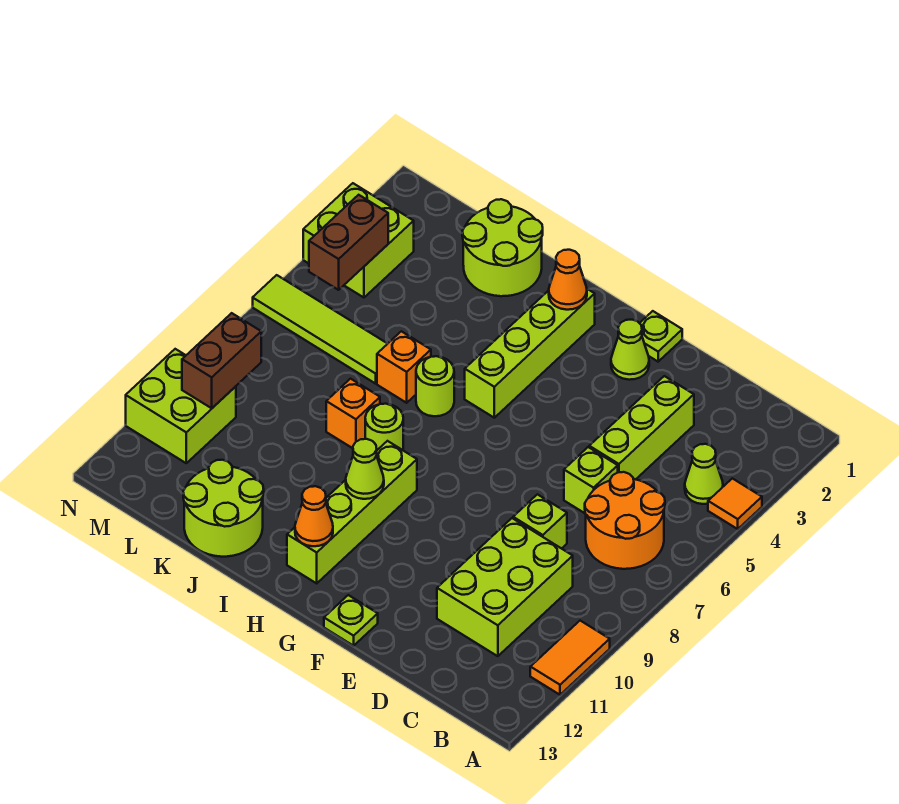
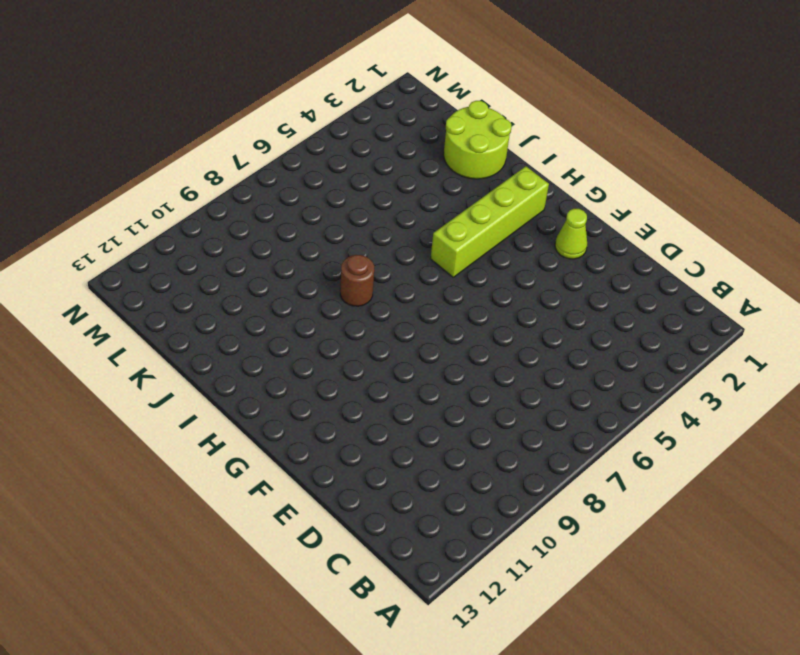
brown round brick I8 level 1 -> lime round brick I8 level 1
none -> orange tile A4 level 1
none -> orange tile A10:A11 level 1
none -> lime cone B4 level 1

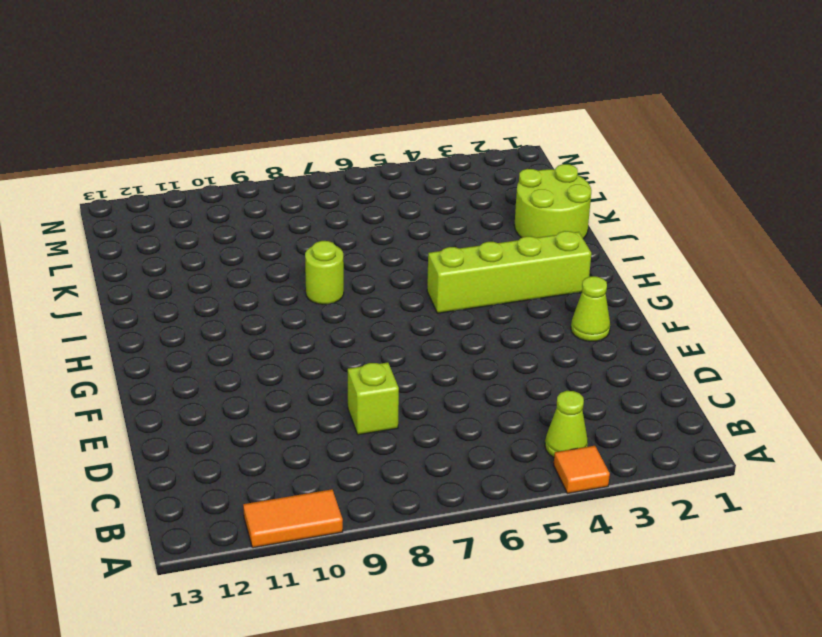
none -> orange round brick B6:C7 level 1
none -> lime brick C9:D11 level 1
none -> lime brick D3:D5 level 1

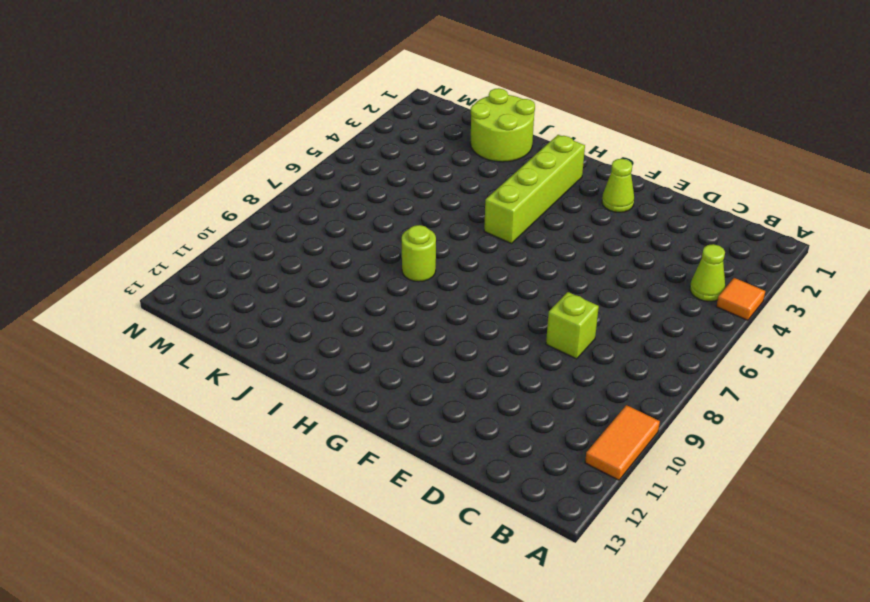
none -> orange round brick B6:C7 level 1
none -> lime brick C9:D11 level 1
none -> lime brick D3:D5 level 1

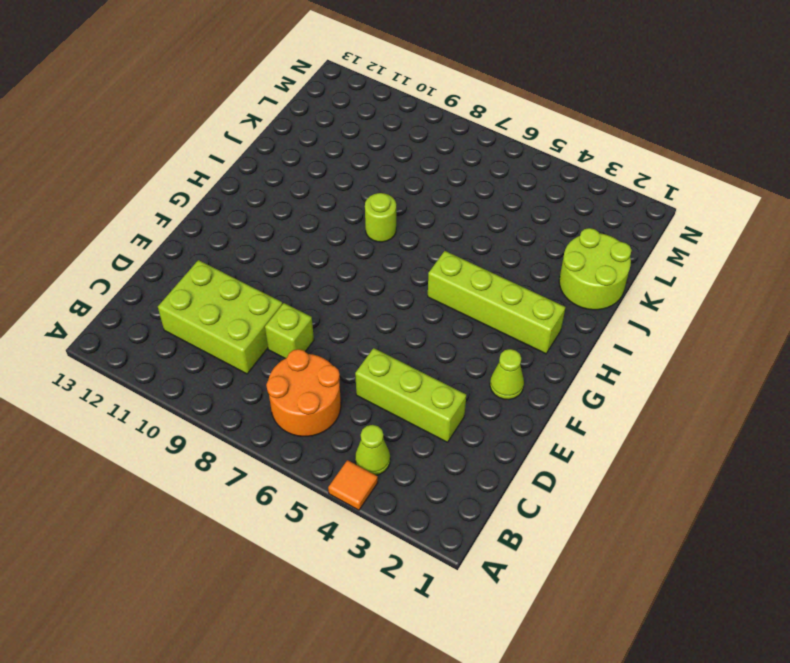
none -> orange tile A10:A11 level 1
none -> lime brick D6 level 1
none -> lime plate F1 level 1

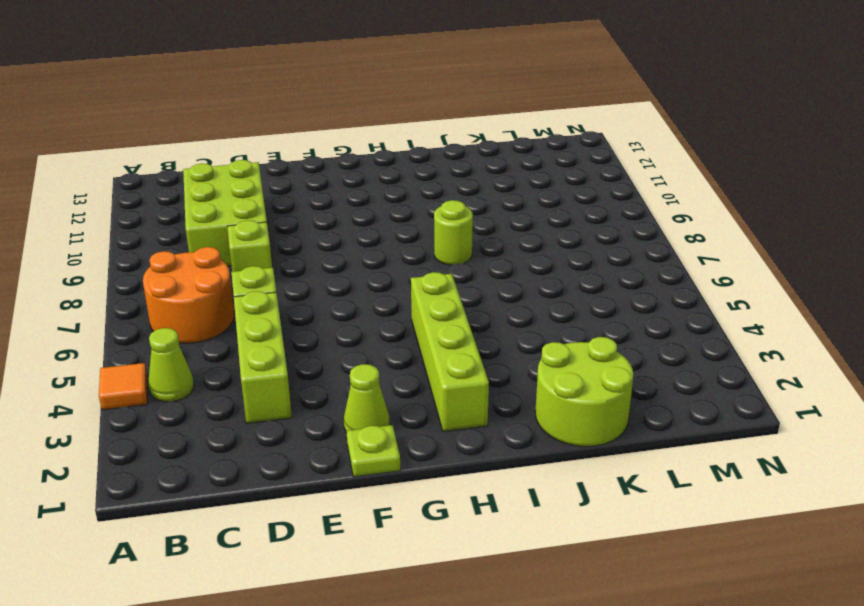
none -> orange tile A10:A11 level 1
none -> lime plate F13 level 1
none -> lime brick H9:H12 level 1

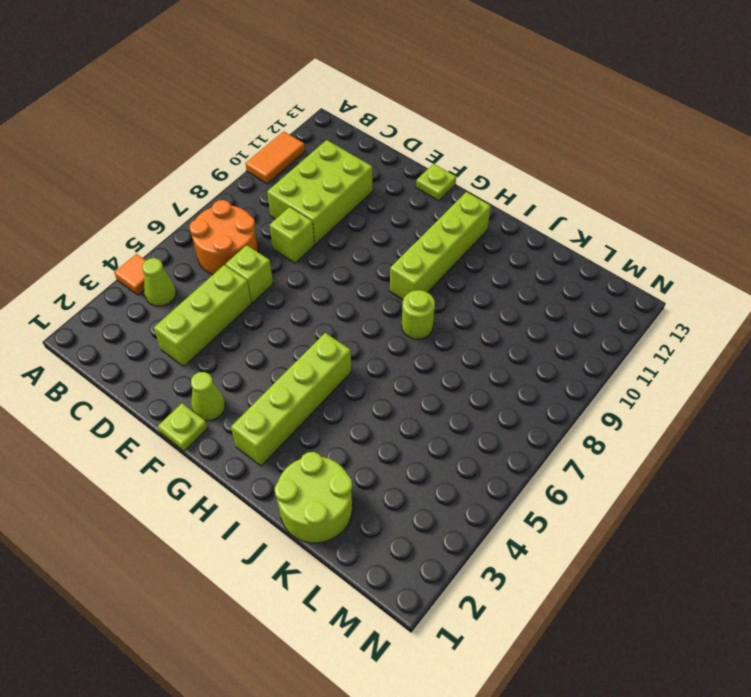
none -> lime round brick I6 level 1
none -> orange brick J6 level 1
none -> orange brick J8 level 1

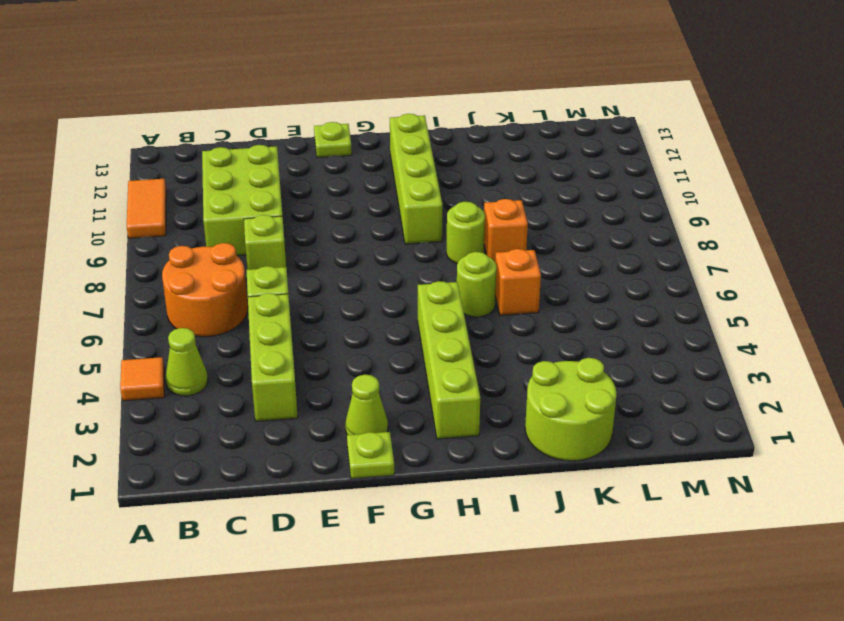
none -> lime round brick J12:K13 level 1
none -> lime tile K6:N6 level 1
none -> lime brick M3:N4 level 1

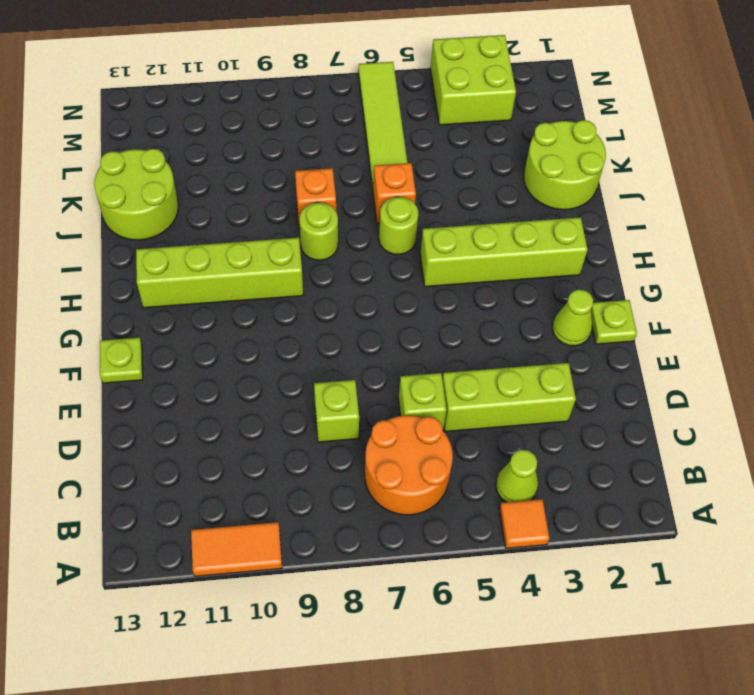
none -> lime brick C9:D11 level 1
none -> lime brick M10:N11 level 1
none -> orange cone H2 level 2

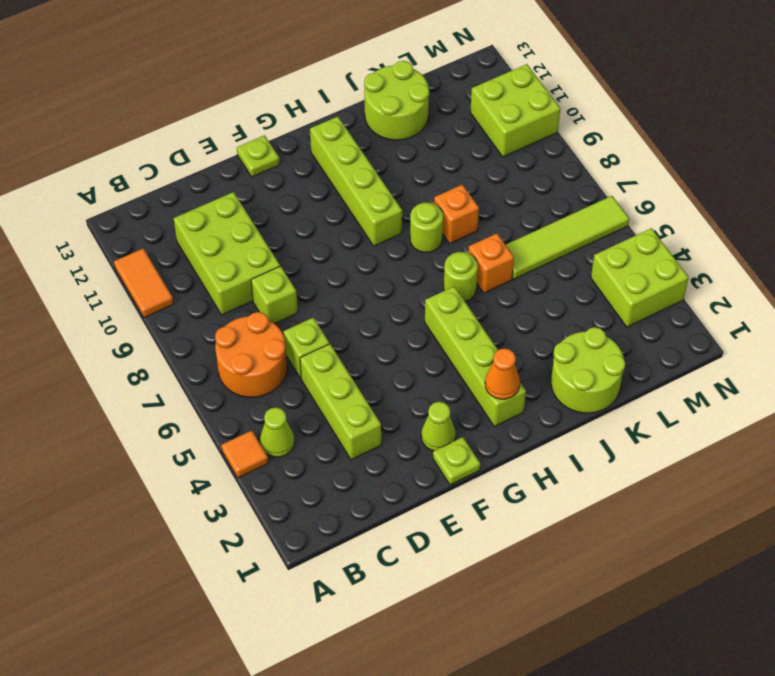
none -> lime cone H10 level 2
none -> orange cone H12 level 2
none -> brown brick M4:M5 level 2

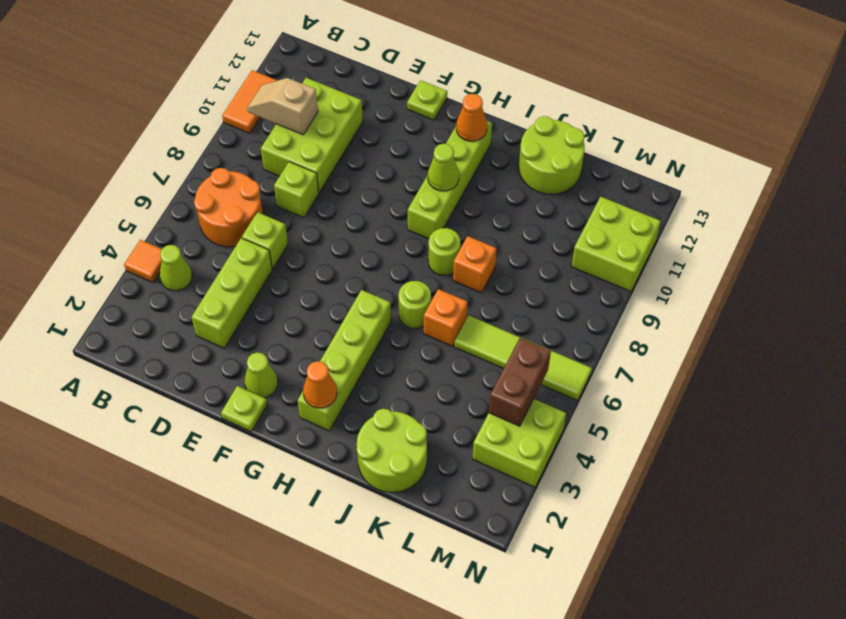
tan slope B10:C10 level 2 top C -> none
none -> brown brick M9:M10 level 2

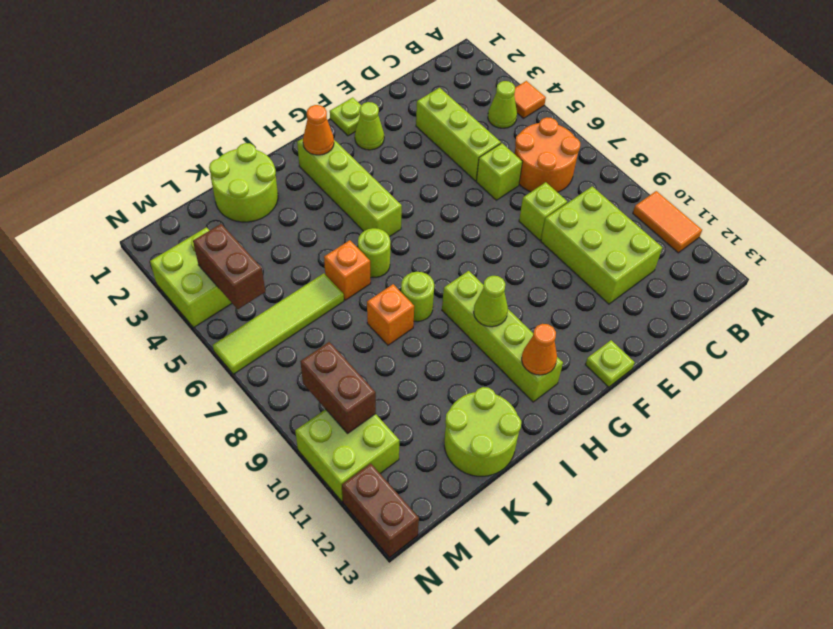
brown brick N12:N13 level 1 -> none

